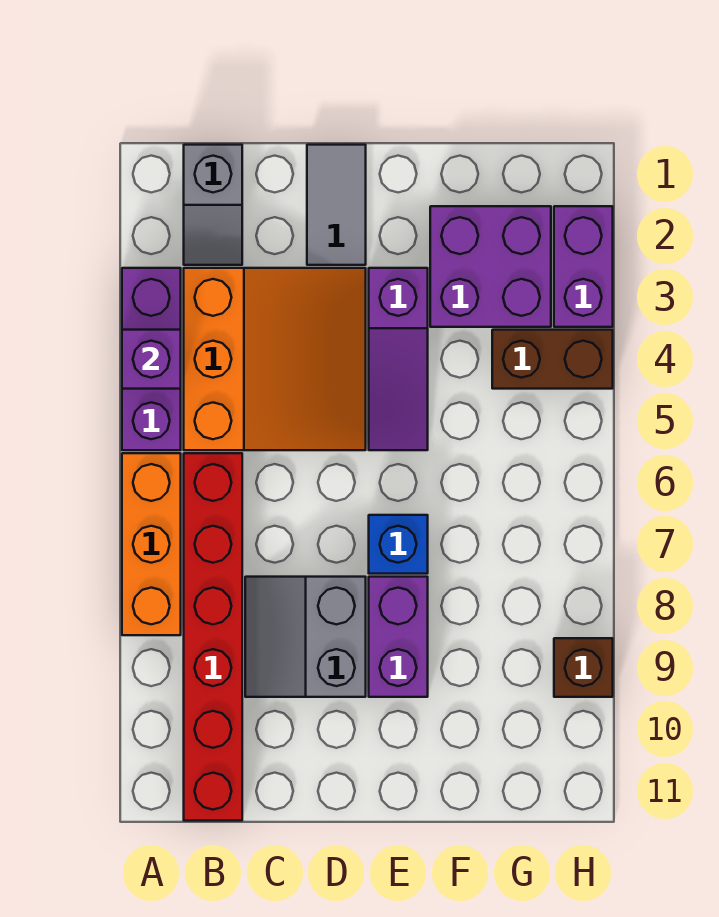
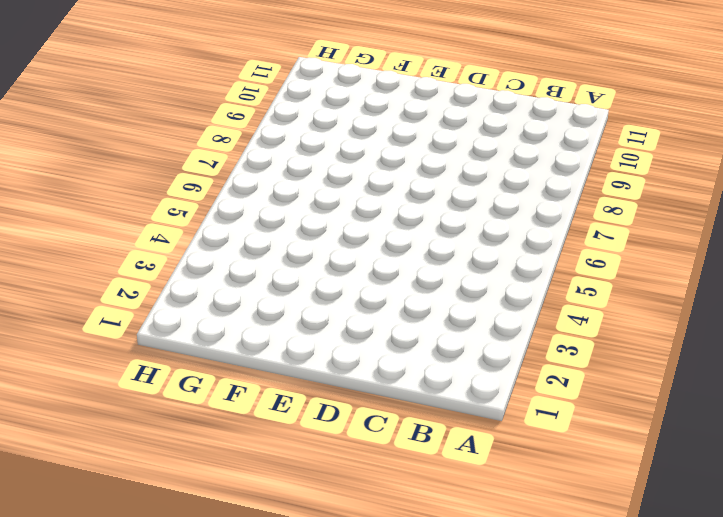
none -> purple brick A3:A5 level 1
none -> orange brick A6:A8 level 1
none -> grey slope B1:B2 level 1 top 1

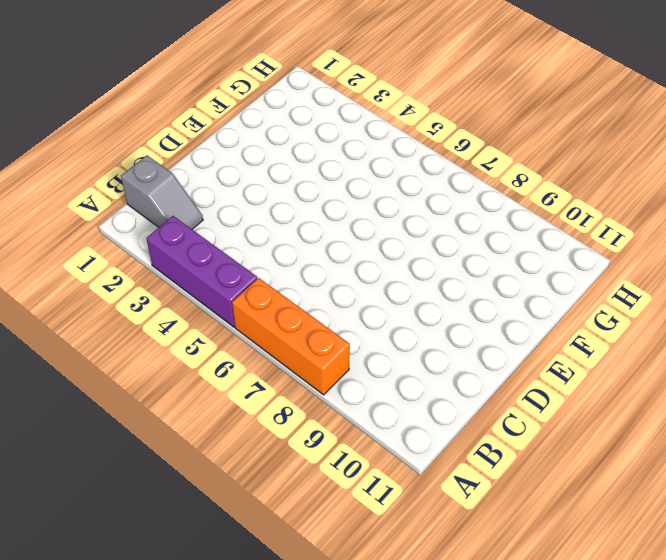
none -> orange slope B3:D5 level 1 top B
none -> red brick B6:B11 level 1
none -> grey slope C8:D9 level 1 top D

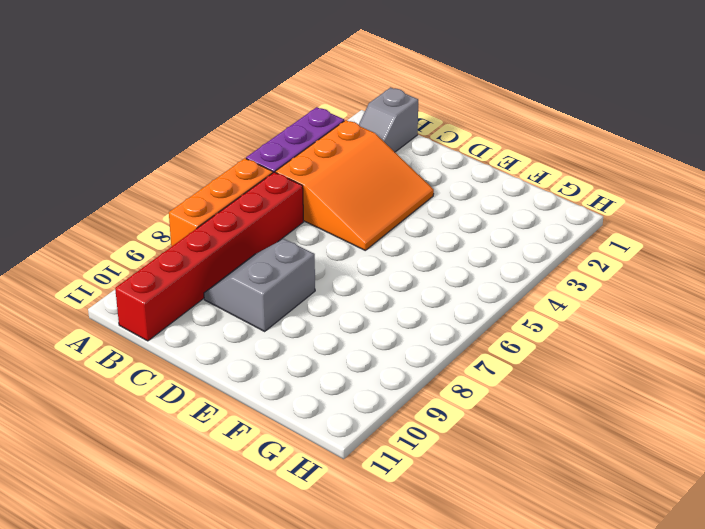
none -> grey tile D1:D2 level 1
none -> purple slope E3:E5 level 1 top 3
none -> blue brick E7 level 1

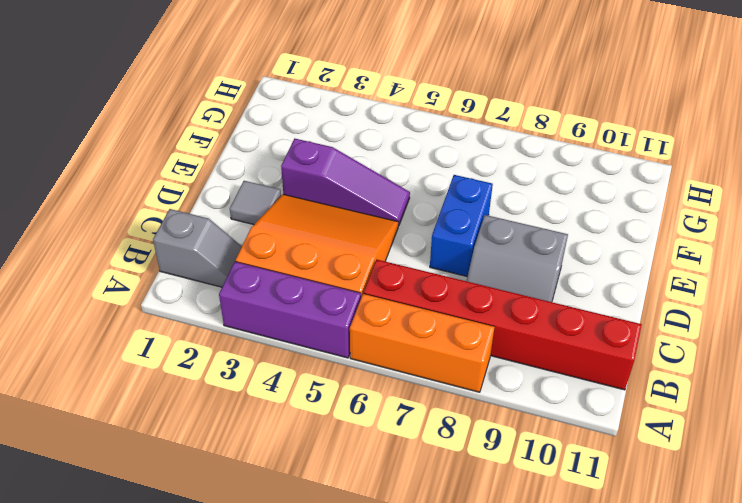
grey tile D2 level 1 -> grey tile D1:D2 level 1
blue brick D7:E7 level 1 -> blue brick E7 level 1
none -> purple brick E8:E9 level 1
none -> purple brick F2:G3 level 1
none -> brown brick G4:H4 level 1

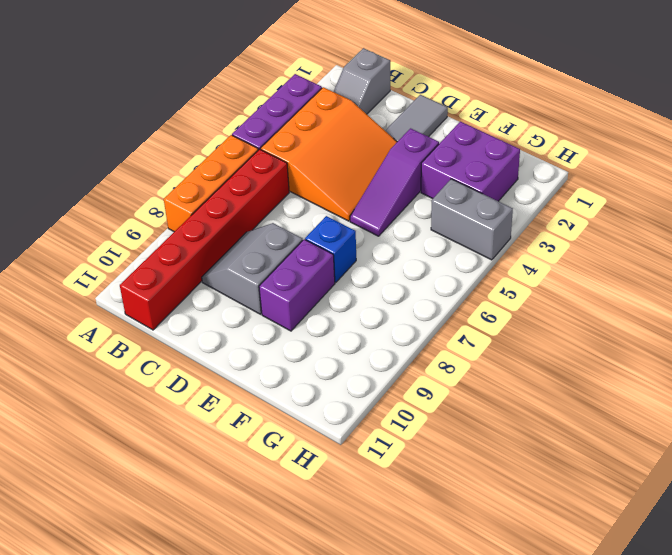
grey brick G4:H4 level 1 -> brown brick G4:H4 level 1
none -> purple brick H2:H3 level 1
none -> brown brick H9 level 1
none -> purple brick A4 level 2

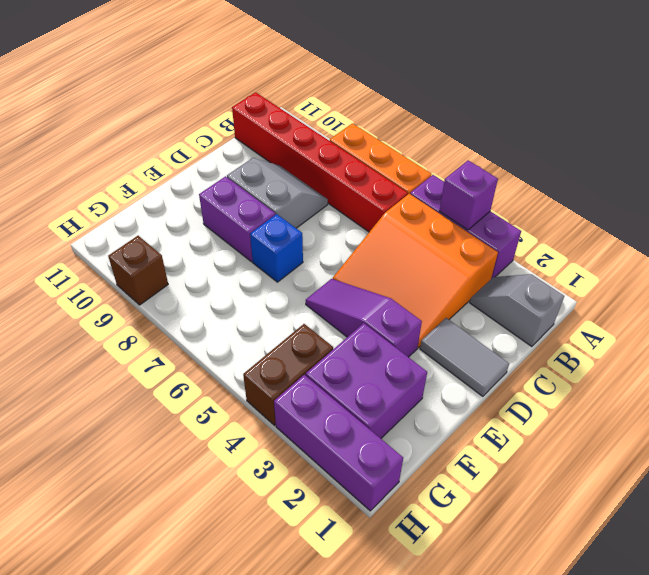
purple brick H1:H3 level 1 -> purple brick H2:H3 level 1

